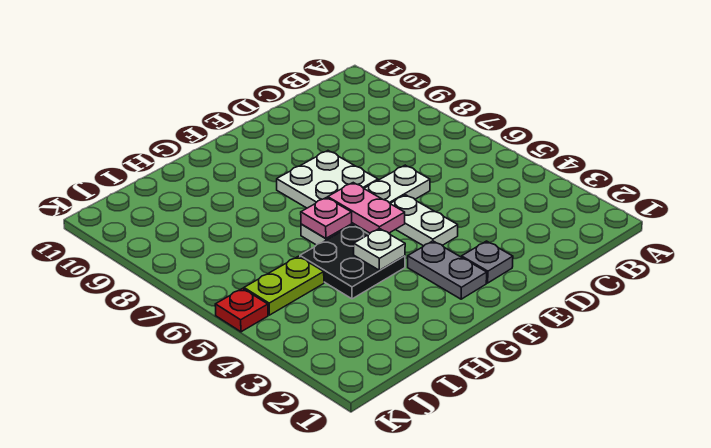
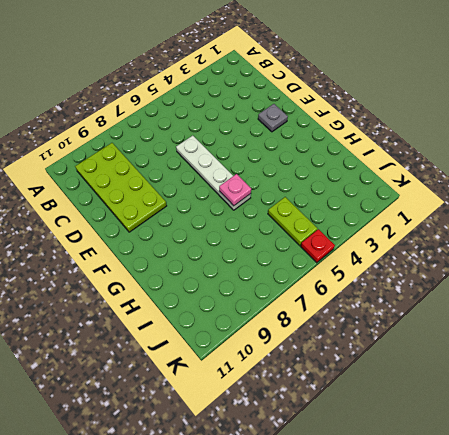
lime plate B9:E10 level 1 -> none
none -> white plate E4:E5 level 1
none -> white plate E7:F8 level 1

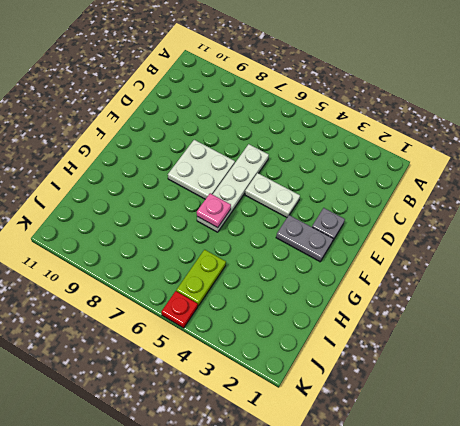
none -> black plate G4:H5 level 1
none -> pink plate F5:F6 level 2

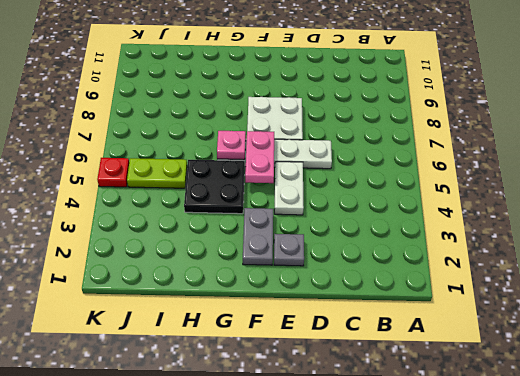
none -> white plate G4 level 2

